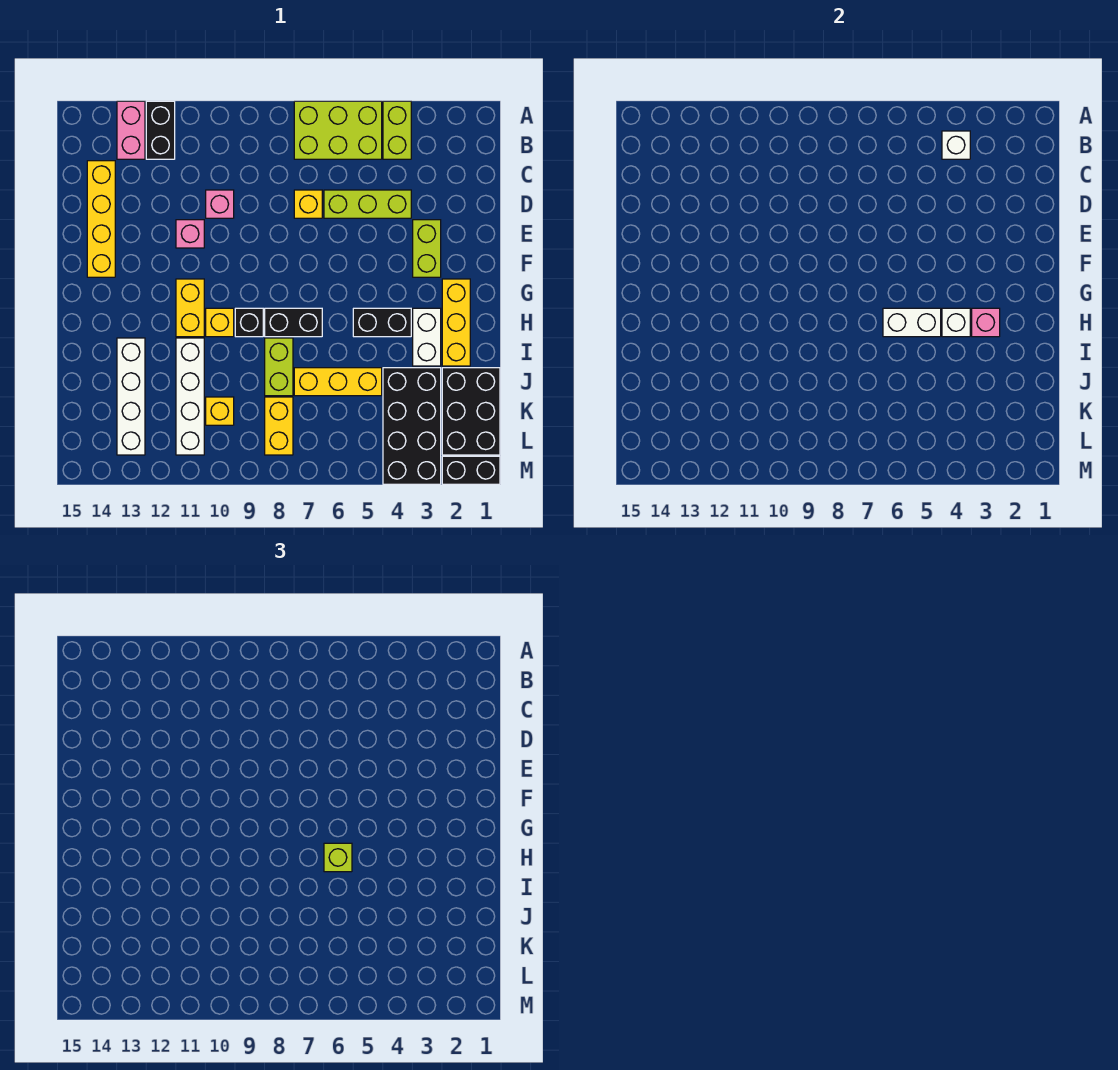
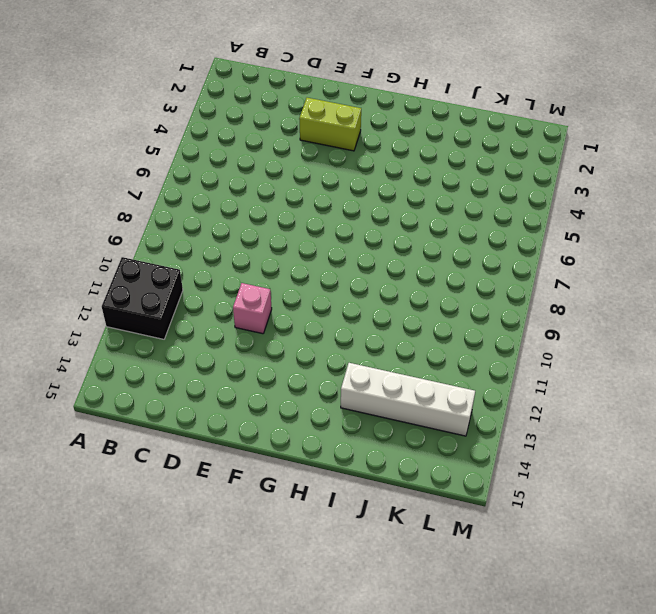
black brick A11:B12 level 1 -> black brick A12:B12 level 1
none -> lime brick A4:B4 level 1
none -> lime brick A5:B7 level 1
none -> pink brick A13:B13 level 1
none -> yellow brick C14:F14 level 1

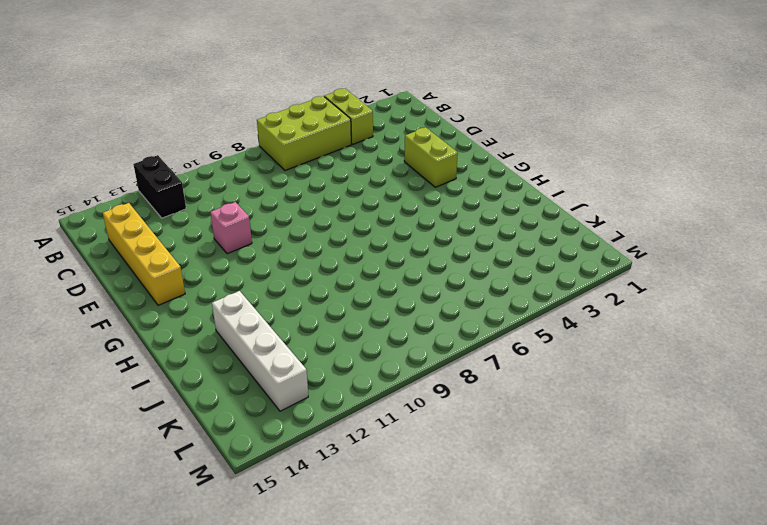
none -> pink brick A13:B13 level 1
none -> lime brick D4:D6 level 1
none -> yellow brick D7 level 1
none -> pink brick D10 level 1

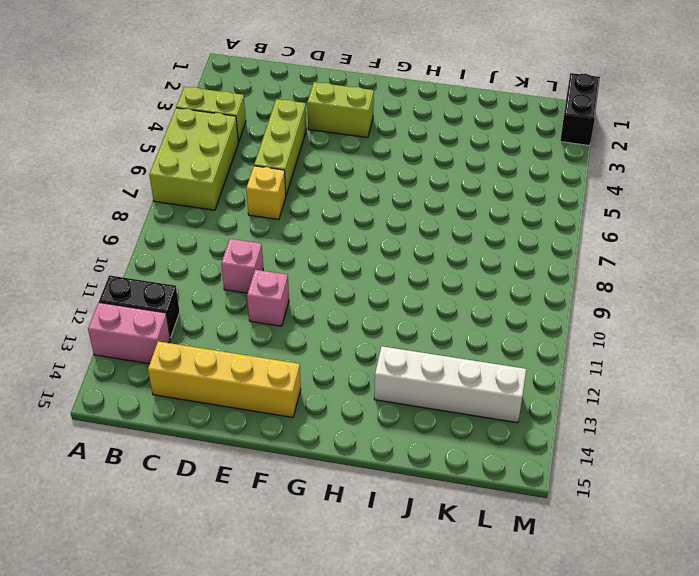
none -> yellow brick G2:I2 level 1
none -> yellow brick G11:H11 level 1
none -> white brick H3:I3 level 1
none -> black brick H4:H5 level 1

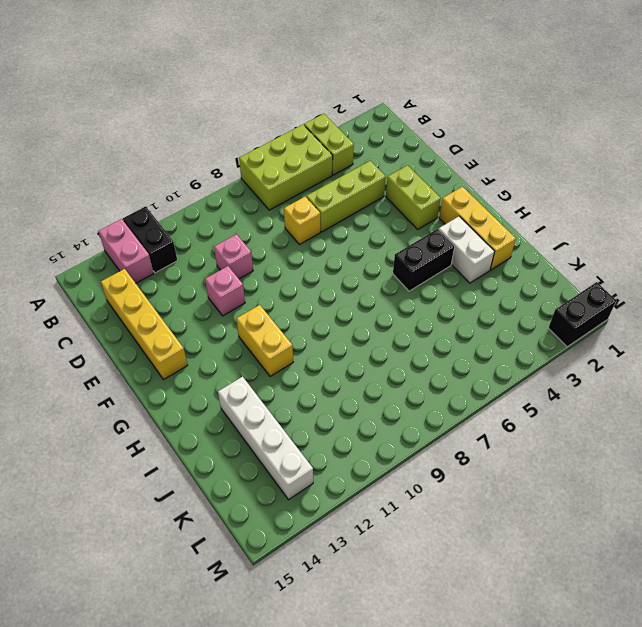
none -> black brick H7:H8 level 1
none -> black brick H9 level 1
none -> yellow brick H10 level 1
none -> lime brick I8:J8 level 1

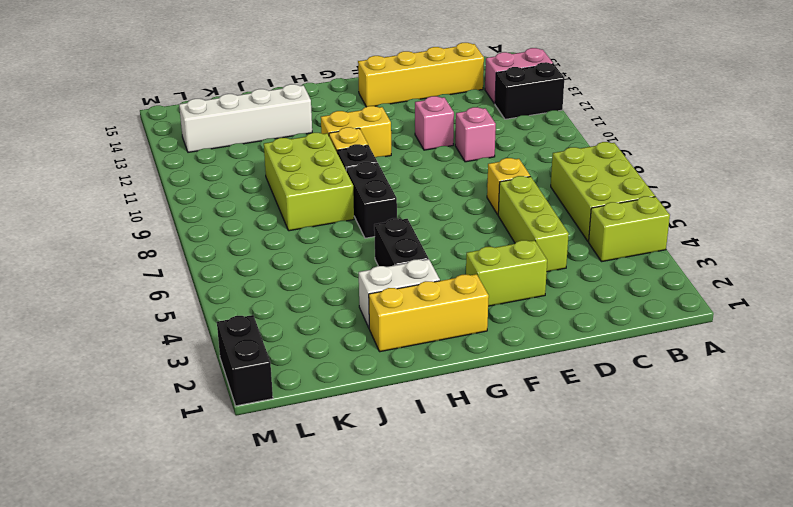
lime brick I8:J10 level 1 -> lime brick I8:J8 level 1
none -> white brick I11:L11 level 1
none -> black brick J1:L2 level 1
none -> black brick J3:M4 level 1
none -> yellow brick J5:J7 level 1

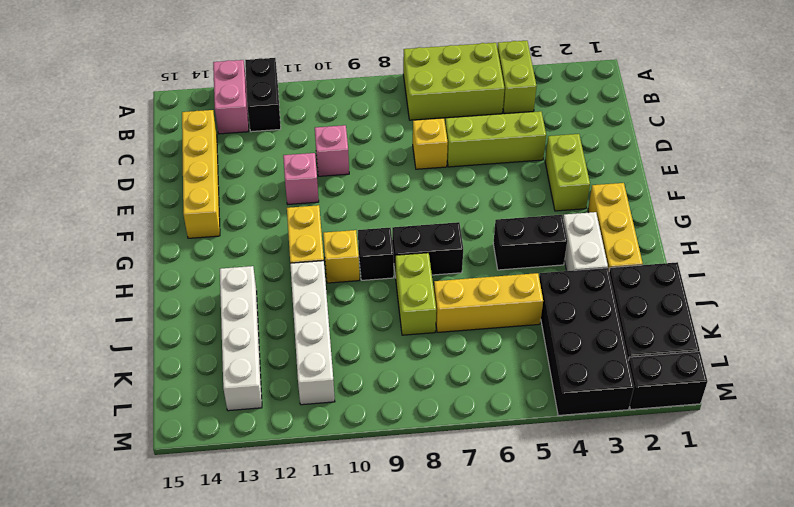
none -> yellow brick K8:L8 level 1
none -> yellow brick K10 level 1
none -> white brick B4 level 2
none -> pink brick H3 level 2

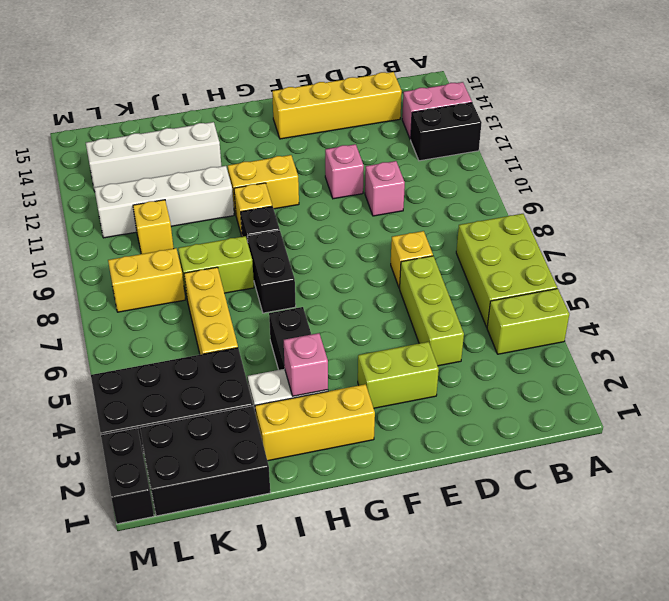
none -> white brick B4 level 2
none -> white brick H4 level 2
none -> white brick H5:H6 level 2
none -> lime brick H6 level 3

